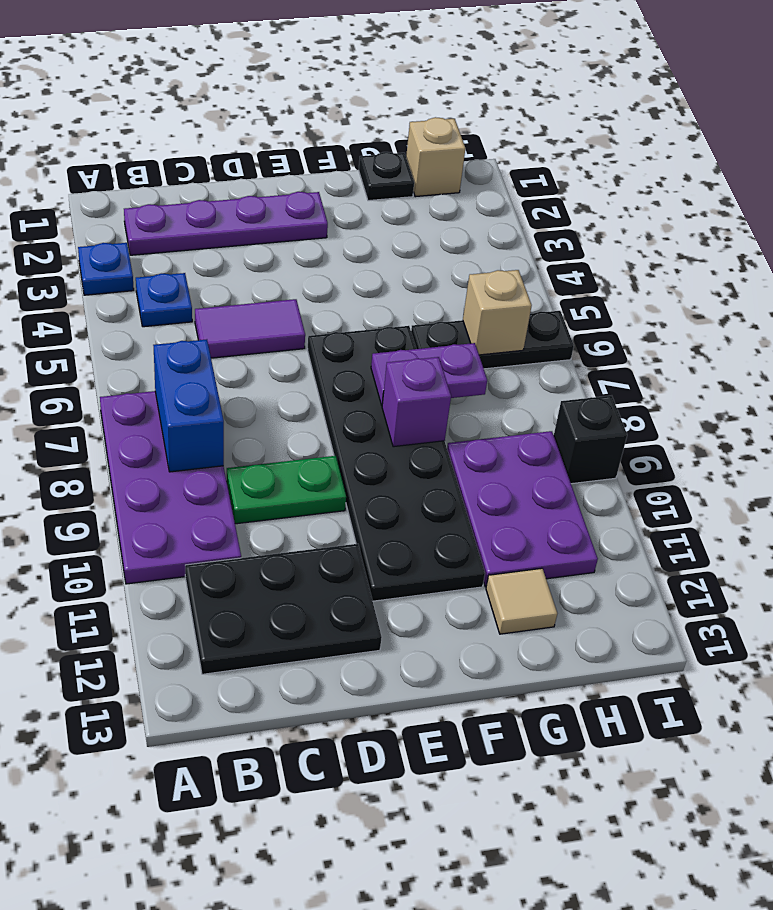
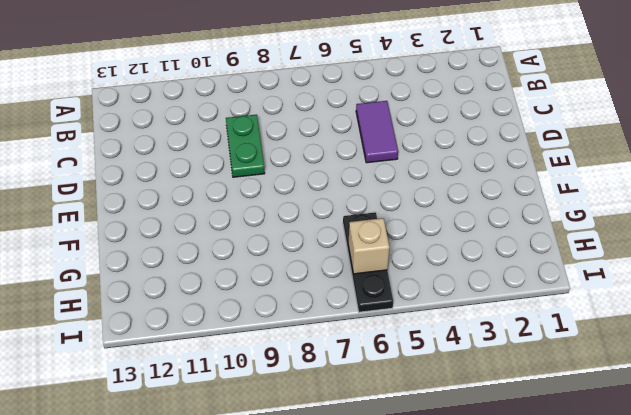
none -> blue plate A3 level 1
none -> purple plate A7:B10 level 1
none -> purple plate B2:E2 level 1

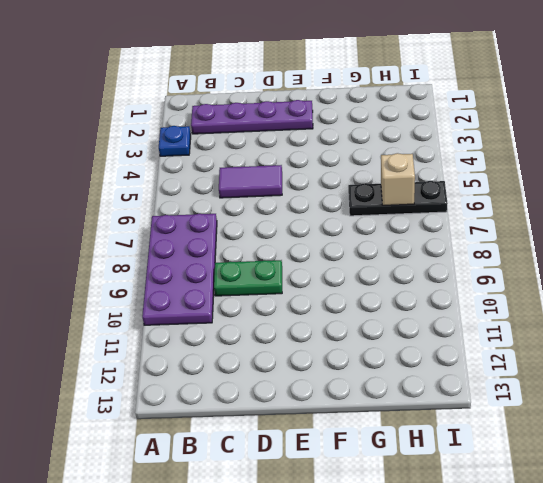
none -> blue plate B4 level 1
none -> black plate B11:D12 level 1
none -> black plate E6:F11 level 1

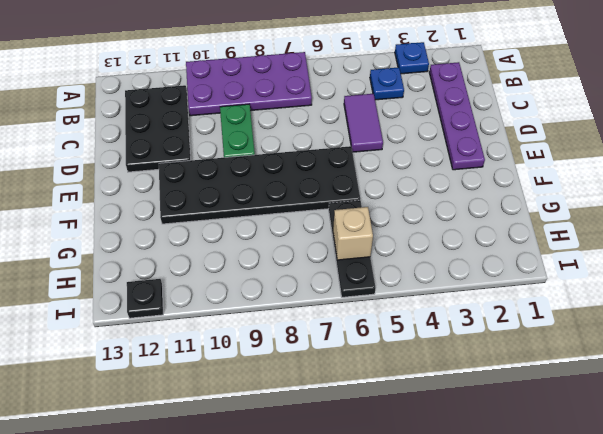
black plate I12 level 1 -> black plate G1 level 1
none -> purple plate G9:H11 level 1
none -> tan tile G12 level 1
none -> tan brick H1 level 1

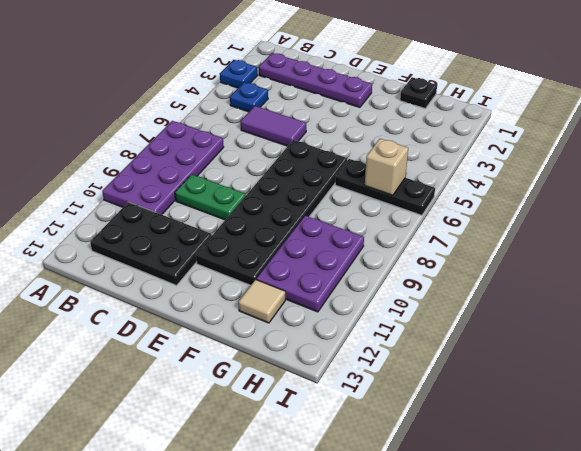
none -> tan brick H1 level 1
none -> black brick I9 level 1
none -> blue brick B7:B8 level 2

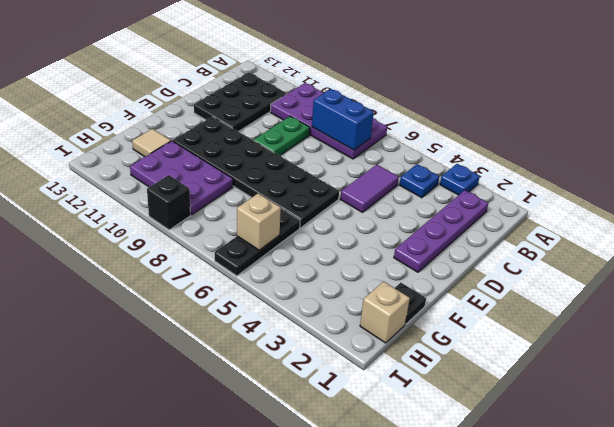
none -> purple plate F7:G7 level 2
none -> purple brick F8 level 2

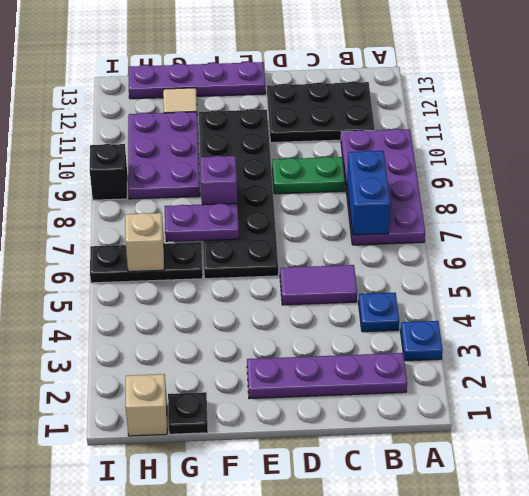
purple plate E13:H13 level 1 -> none

